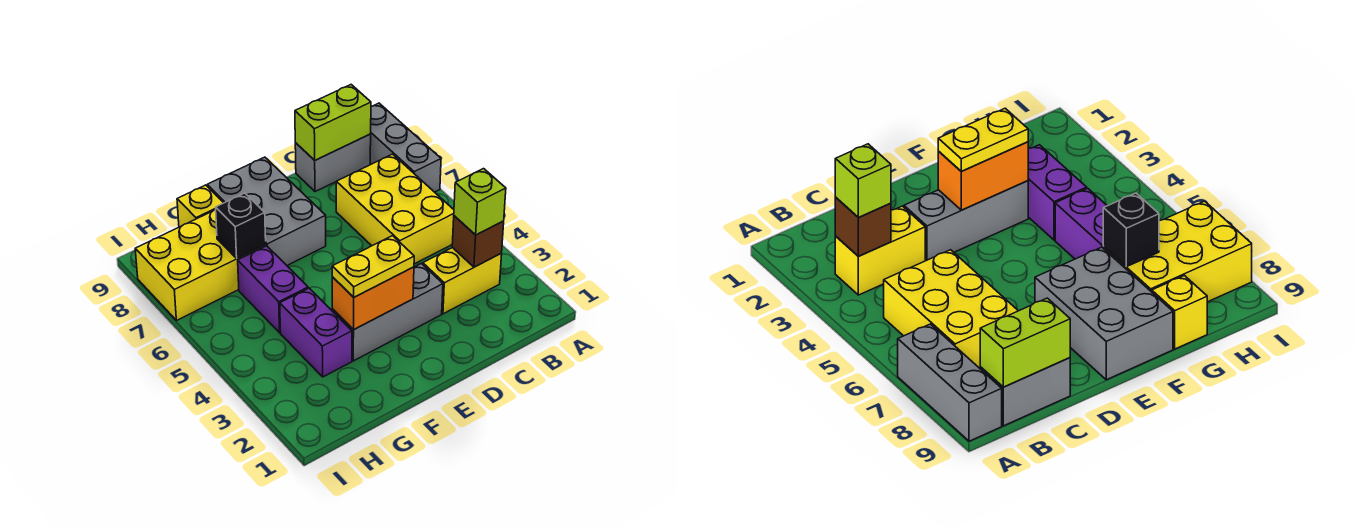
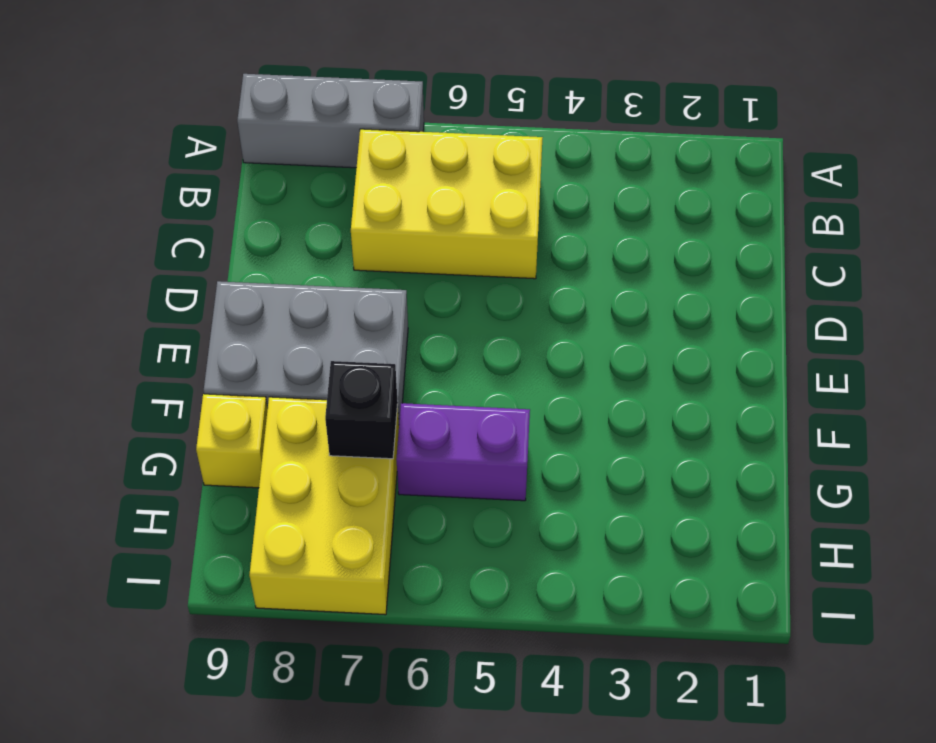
none -> yellow brick B3:C3 level 1
none -> grey brick B9:C9 level 1
none -> grey brick D3:F3 level 1

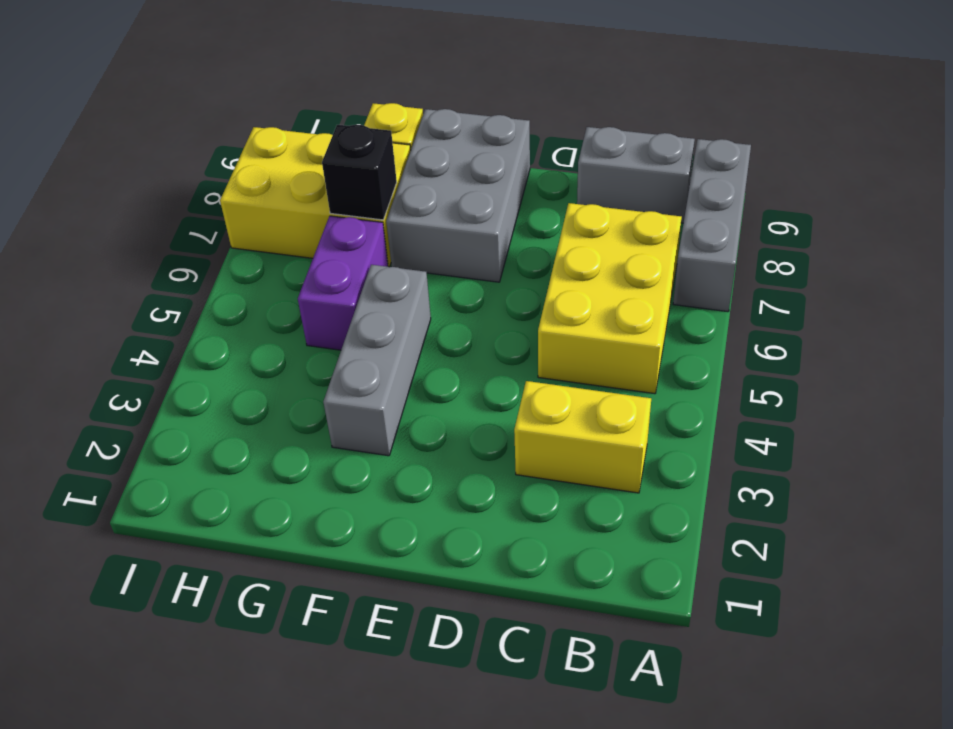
grey brick F3:F5 level 1 -> grey brick D3:F3 level 1
none -> purple brick G3:G4 level 1
none -> brown brick B3 level 2
none -> lime brick B9:C9 level 2

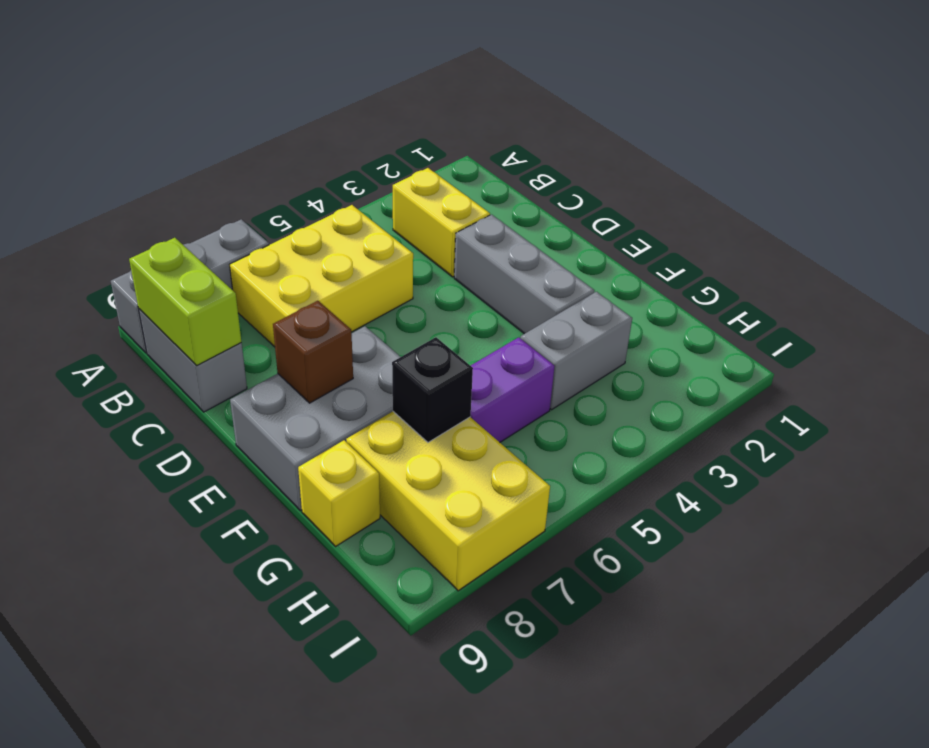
brown brick E8 level 2 -> brown brick B3 level 2
grey brick G3:G4 level 1 -> purple brick G3:G4 level 1
none -> orange brick E3:F3 level 2
none -> lime brick B3 level 3
none -> yellow plate E3:F3 level 3

